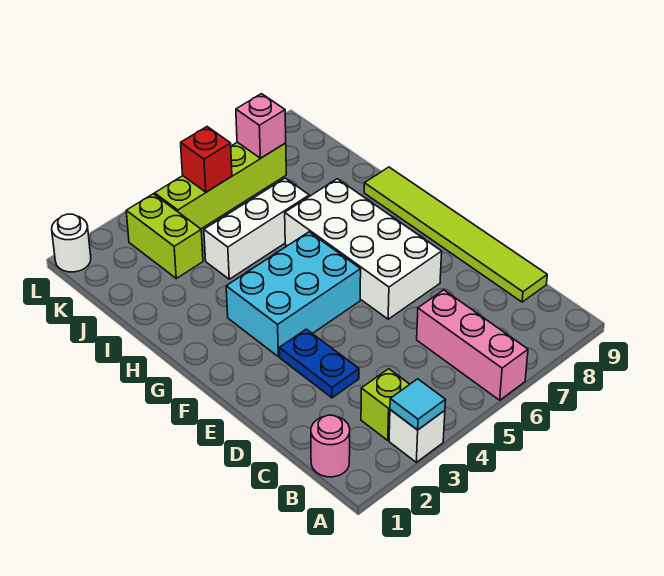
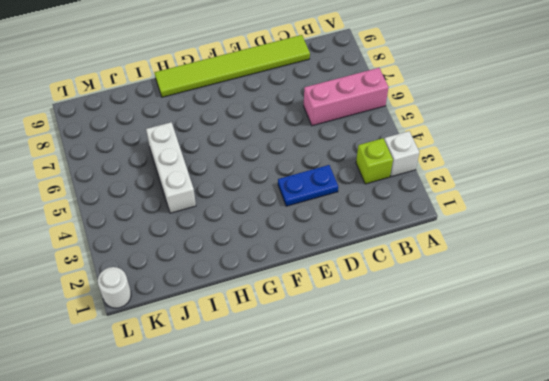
none -> pink round brick B1 level 1
none -> white brick E6:H7 level 1
none -> cyan brick F3:G5 level 1

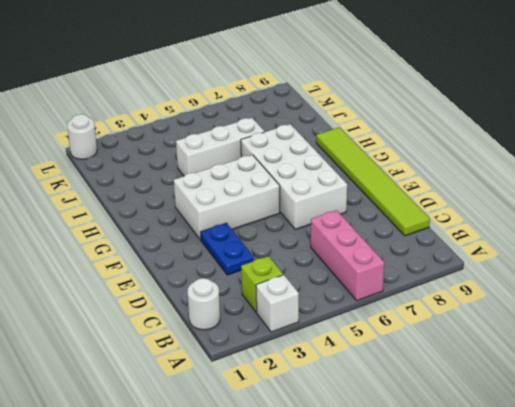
white round brick B1 level 1 -> pink round brick B1 level 1
white brick F3:G5 level 1 -> cyan brick F3:G5 level 1
none -> lime brick J3:K3 level 1
none -> lime brick K4:K7 level 1
none -> cyan tile A3 level 2

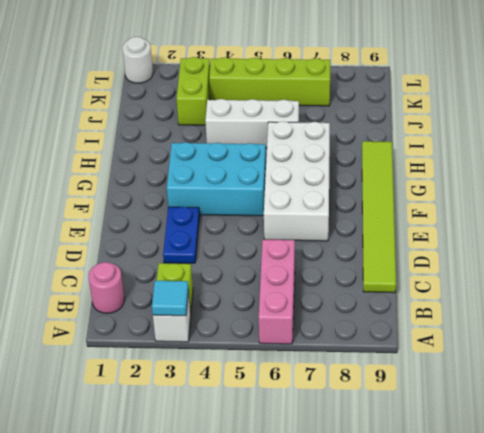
none -> red brick K5 level 2
none -> pink brick K7 level 2

